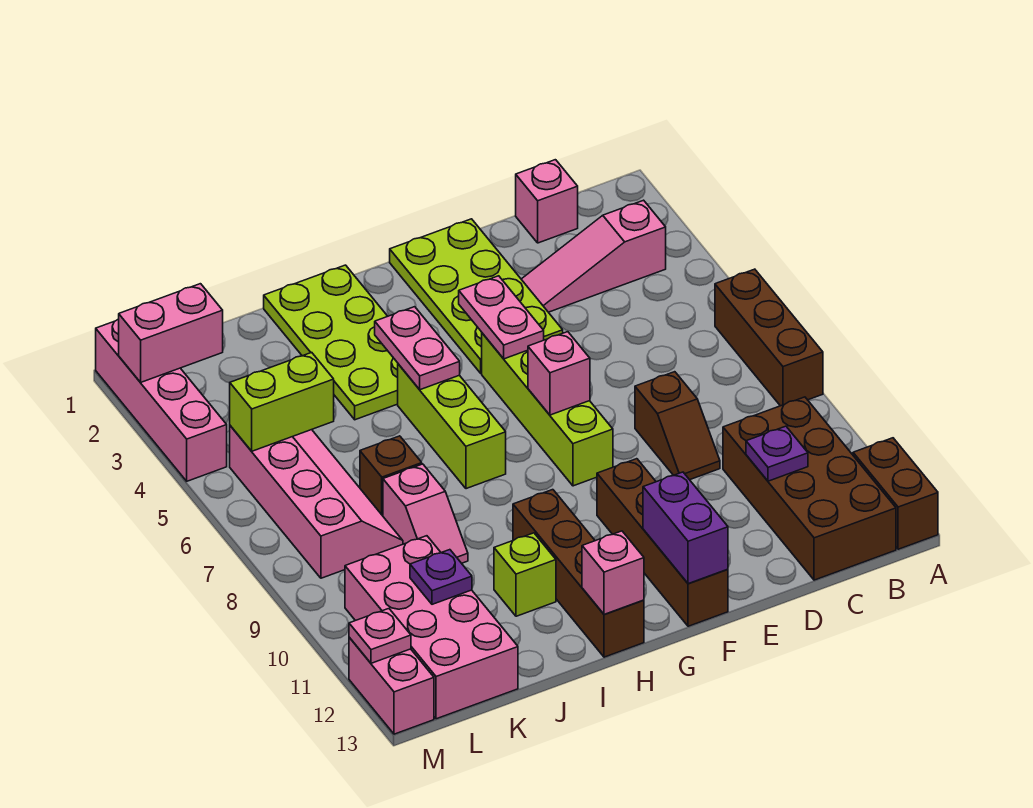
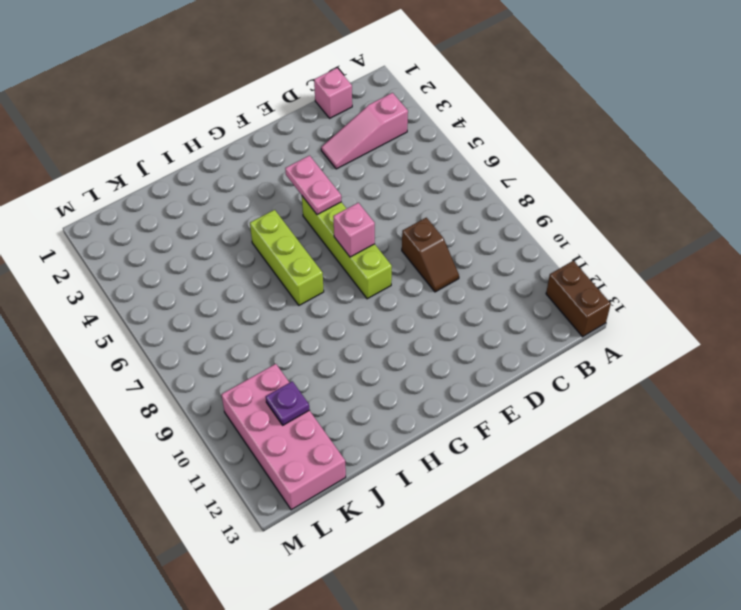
none -> brown brick A6:A8 level 1
none -> brown brick B10:C13 level 1
none -> lime plate E1:F4 level 1

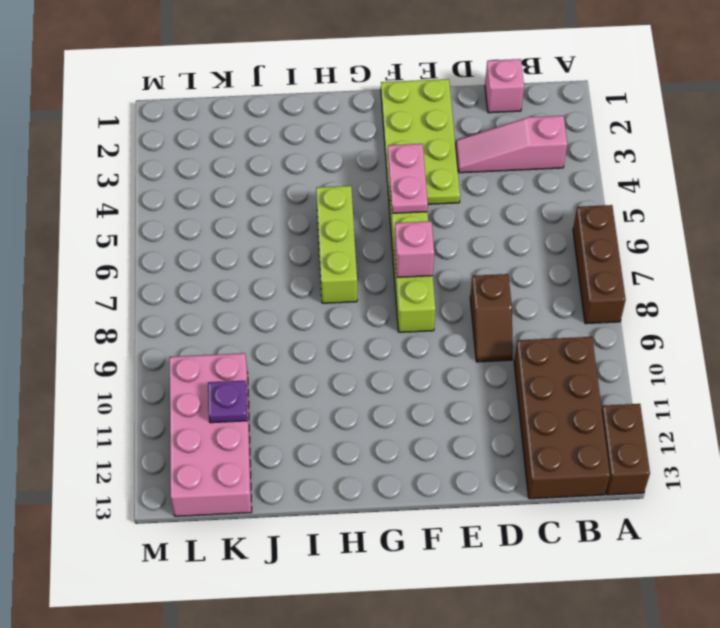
none -> brown brick F10:F13 level 1
none -> lime plate H1:I4 level 1
none -> brown brick H10:H13 level 1

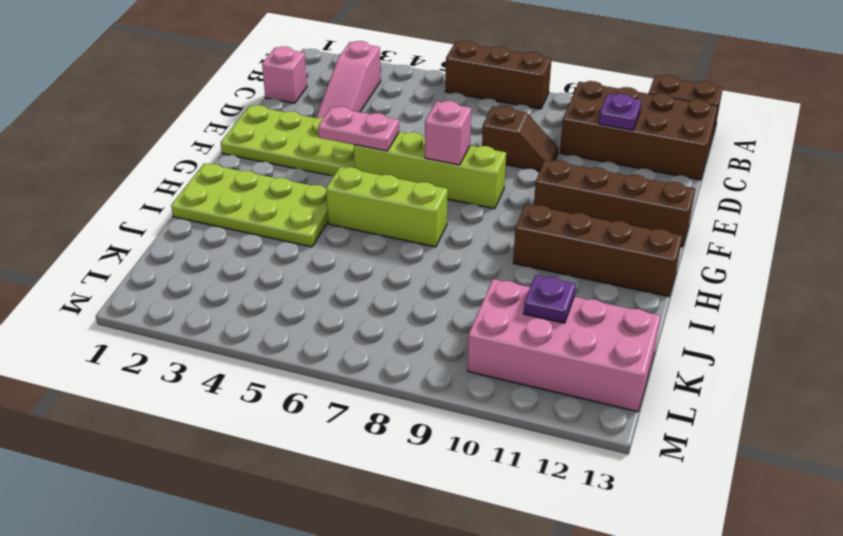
none -> lime brick I11 level 1
none -> brown brick J7 level 1
none -> pink slope J8:J9 level 1 top 8

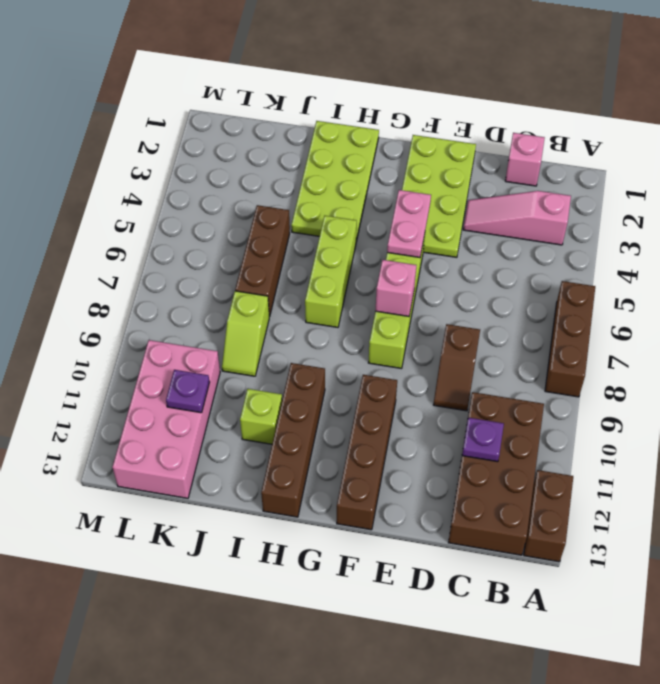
brown brick J5:J7 level 1 -> brown brick J7 level 1
lime slope J8:J9 level 1 top 8 -> pink slope J8:J9 level 1 top 8
none -> pink slope K5:L8 level 1 top L
none -> pink brick M1:M4 level 1
none -> pink brick M12:M13 level 1

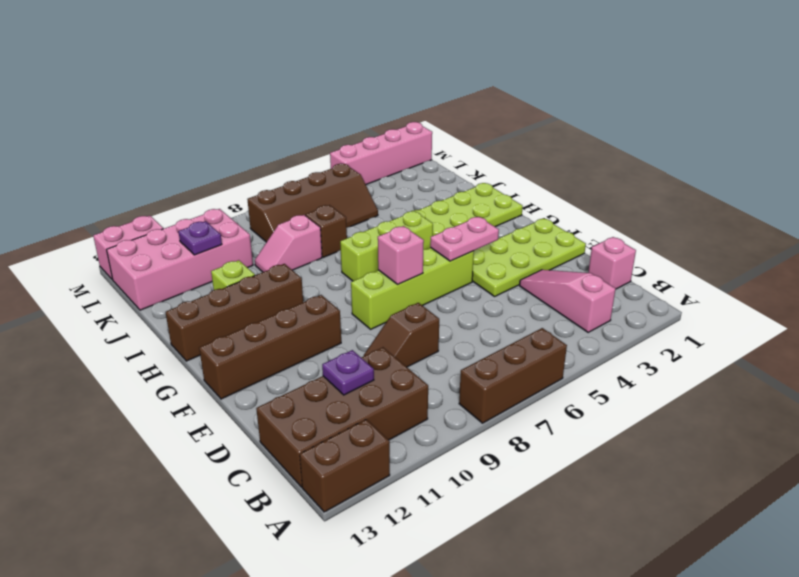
brown slope K5:L8 level 1 top L -> pink slope K5:L8 level 1 top L
none -> purple brick F12:F13 level 2
none -> pink plate H4:H5 level 2
none -> pink brick H13 level 2

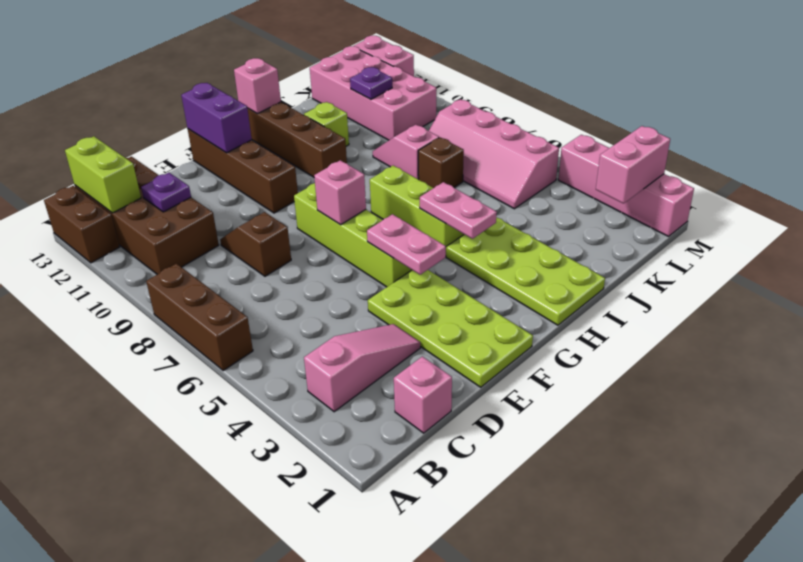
lime brick B12:B13 level 2 -> lime brick K5:L5 level 2
none -> pink plate M12 level 2

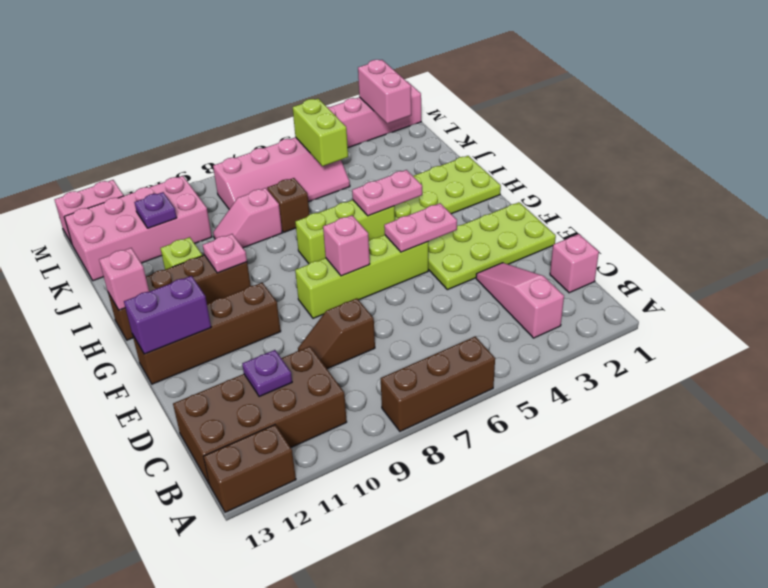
pink plate H10 level 2 -> pink plate M12 level 2

